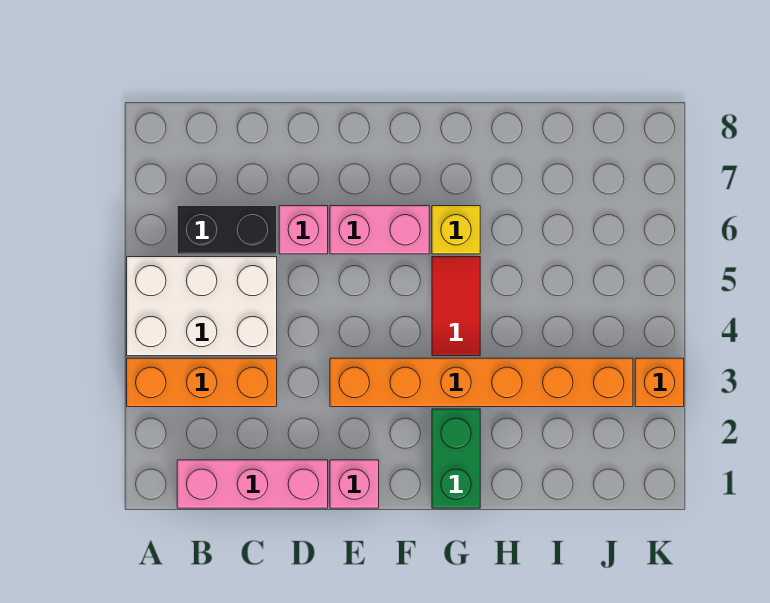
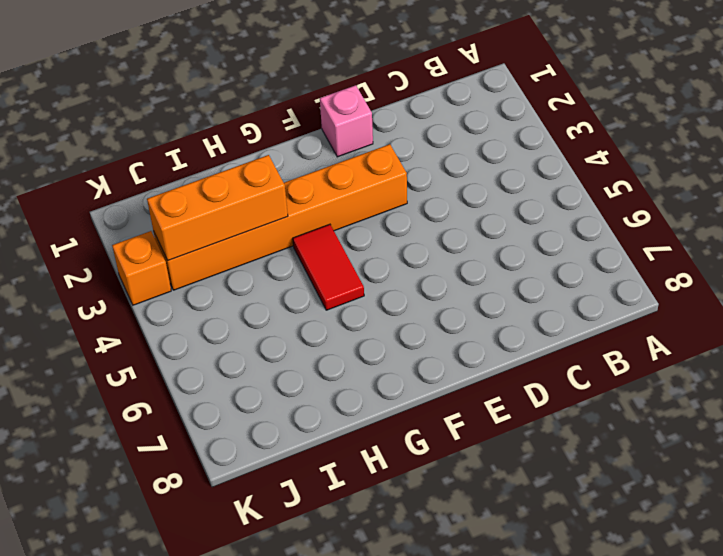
orange brick H3:J3 level 2 -> orange brick A3:C3 level 1
none -> white brick A4:C5 level 1
none -> pink brick B1:D1 level 1
none -> black brick B6:C6 level 1

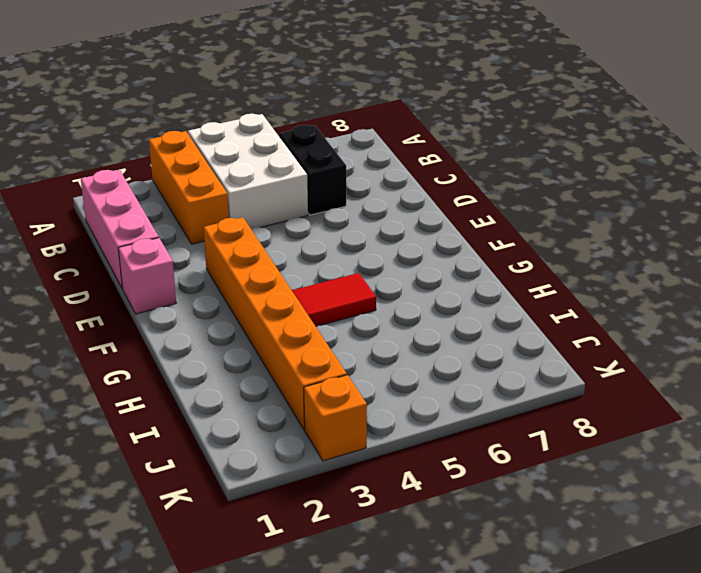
none -> pink brick D6 level 1
none -> pink brick E6:F6 level 1
none -> green brick G1:G2 level 1

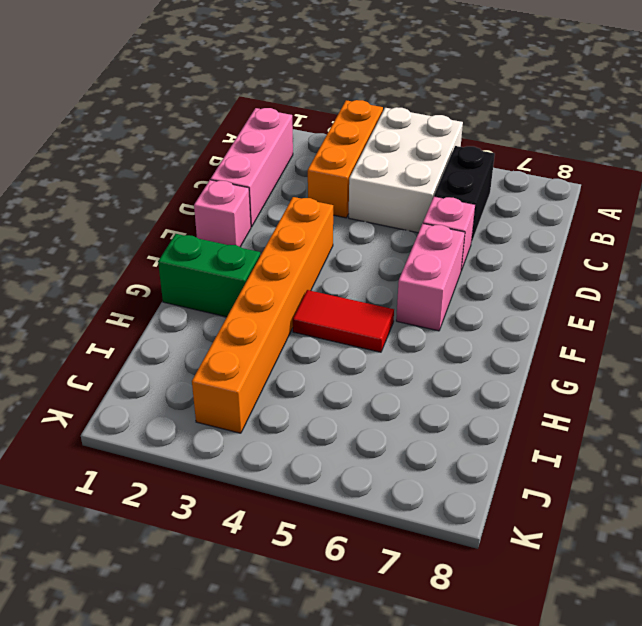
none -> yellow brick G6 level 1
none -> orange brick K3 level 1

